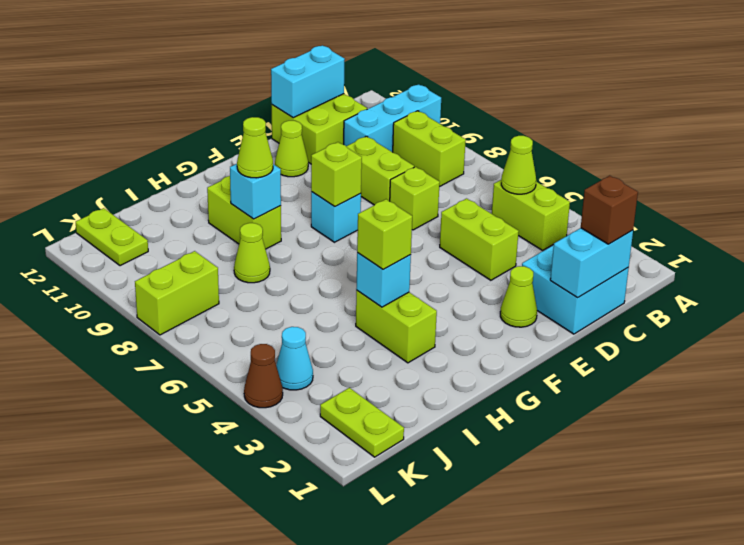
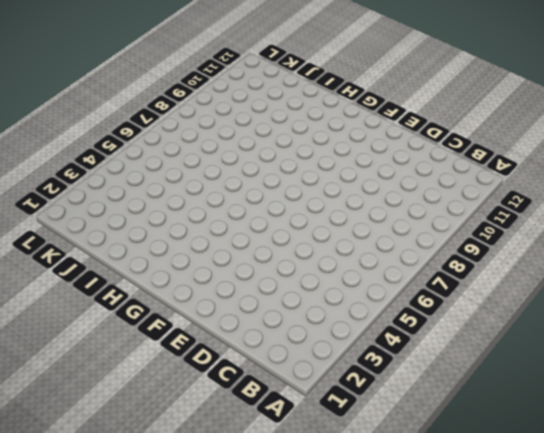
none -> cyan brick A10:C10 level 1
none -> lime brick B4:B5 level 1
none -> lime brick B8:B9 level 1

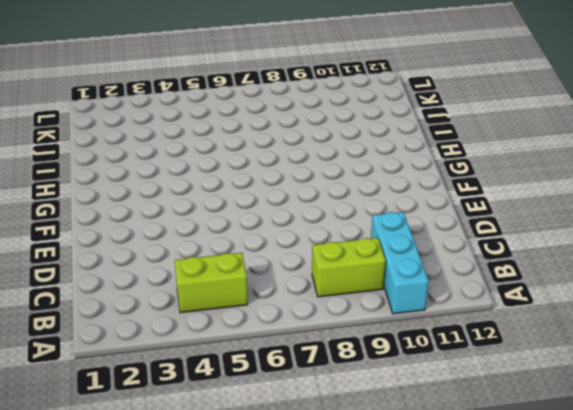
none -> cyan brick C1:D2 level 1
none -> lime brick C11:D12 level 1
none -> lime brick D4:D5 level 1

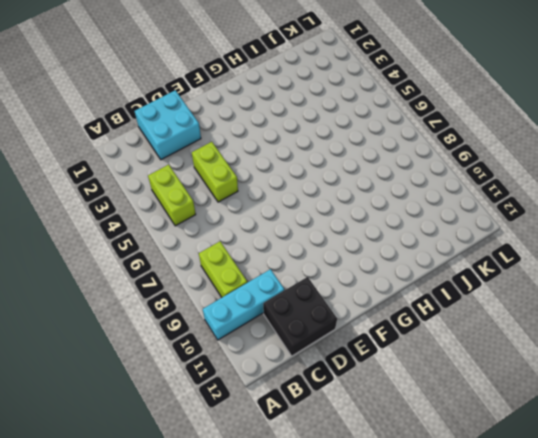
black brick C11:D12 level 1 -> lime brick C11:D12 level 1
none -> lime brick D7 level 1
none -> lime brick D8:D9 level 1
none -> lime cone E2 level 1

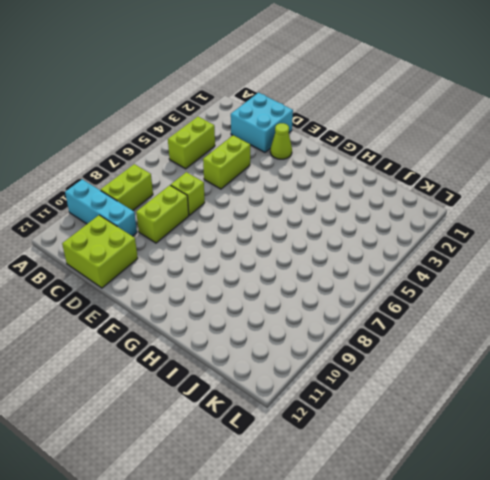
none -> lime cone E11 level 1
none -> cyan brick F8 level 1
none -> lime brick H3:H4 level 1

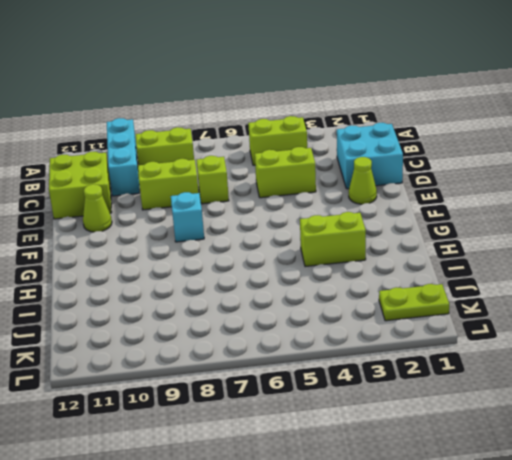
none -> lime brick H9:H10 level 1
none -> lime cone I8 level 1
none -> cyan cone K4 level 1

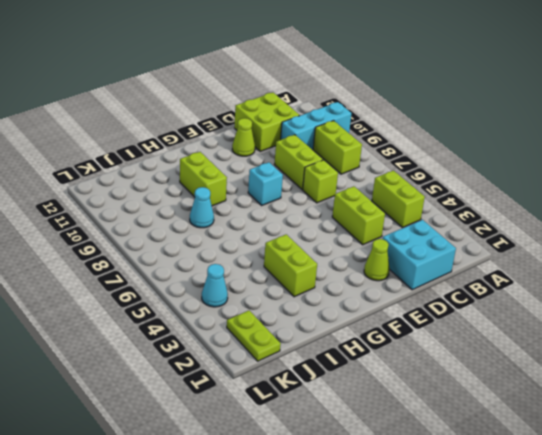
cyan cone I8 level 1 -> lime cone I8 level 1
none -> lime brick K8:L8 level 1
none -> lime plate K11:K12 level 1
none -> brown cone L4 level 1

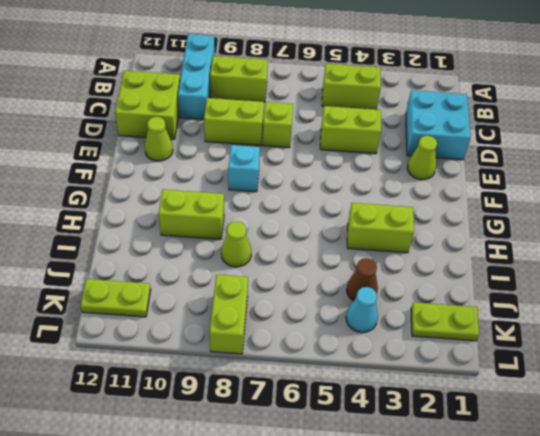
brown cone J4 level 1 -> brown cone L4 level 1
none -> lime cone B5 level 2
none -> cyan brick C1:D1 level 2
none -> cyan brick C12:D12 level 2

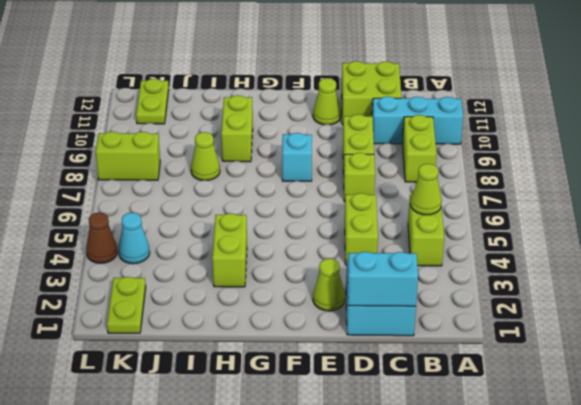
none -> cyan brick C12:D12 level 2
none -> lime brick F8 level 2
none -> cyan brick H4 level 2

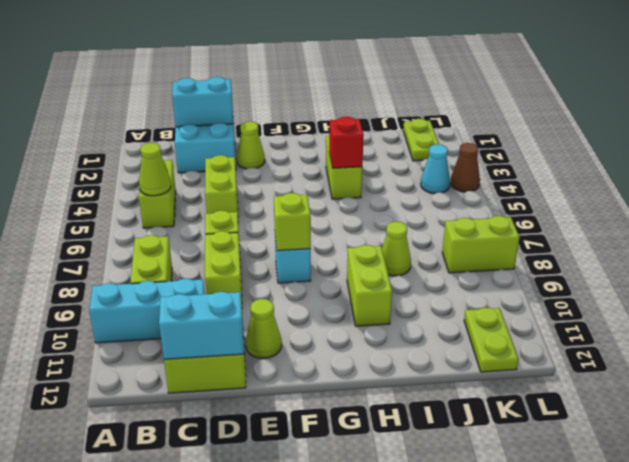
red brick H4 level 2 -> cyan brick H4 level 2
none -> cyan brick H9 level 2
none -> brown brick C1 level 3
none -> lime brick H4 level 3

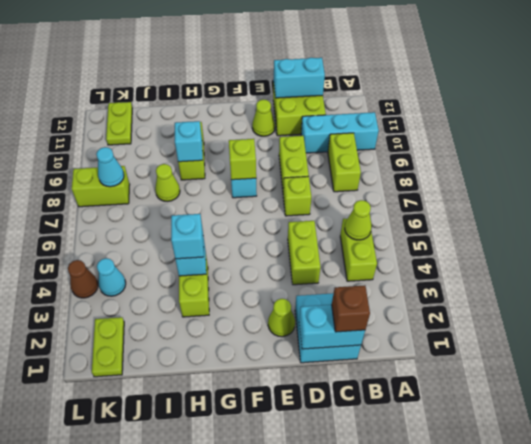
cyan brick H4 level 3 -> lime brick H4 level 3
cyan cone K8 level 2 -> none
none -> lime cone H9 level 3

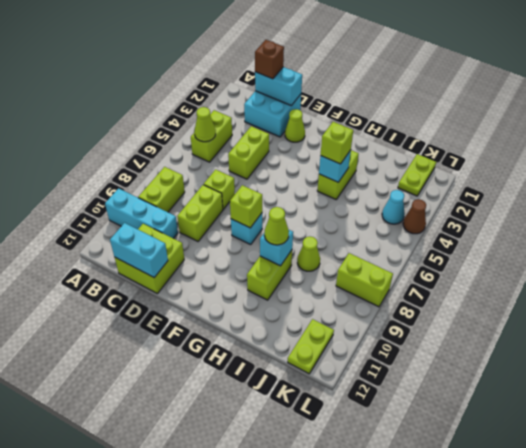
none -> lime cone E11 level 1

